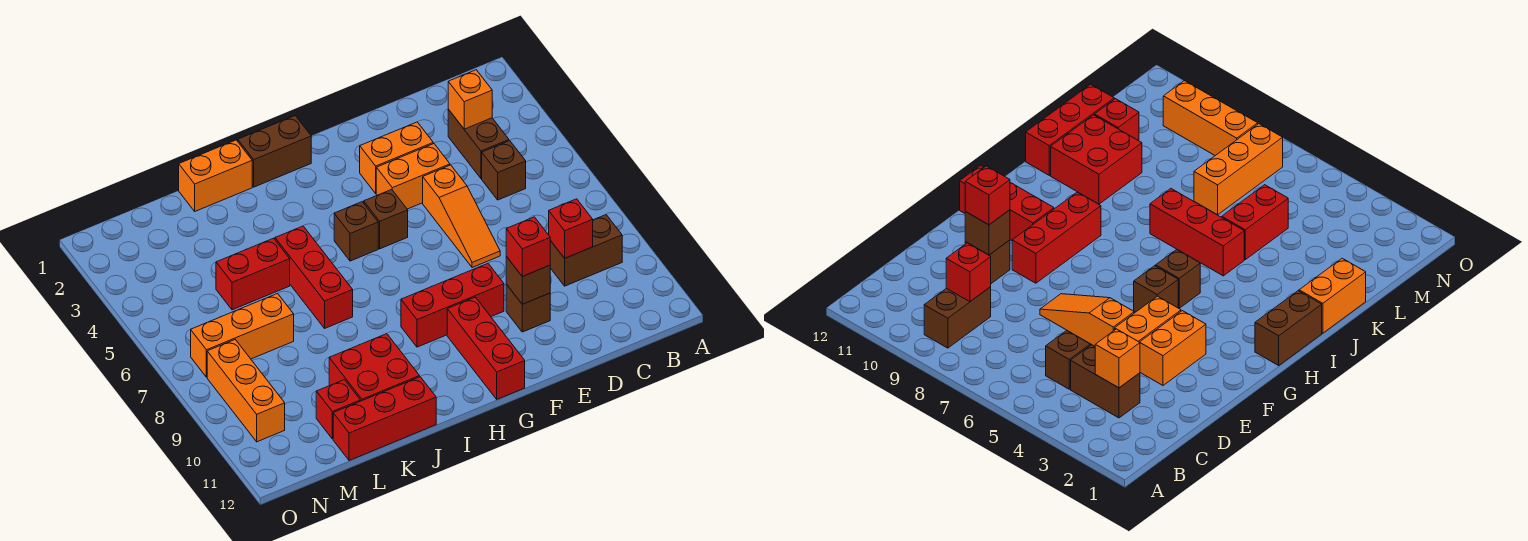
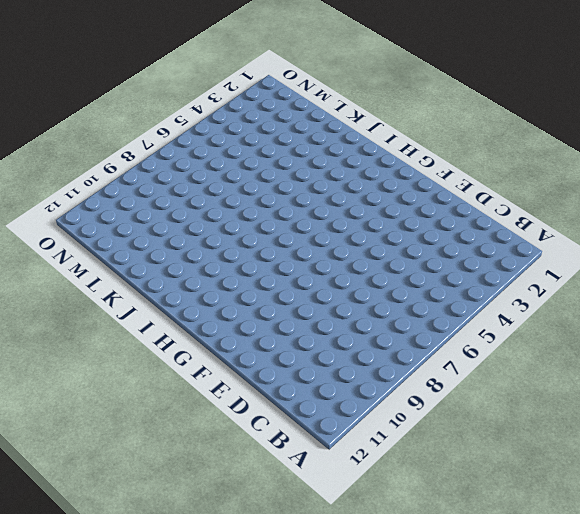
none -> brown brick B9:C9 level 1
none -> brown brick C3:C4 level 1
none -> brown brick C5 level 1

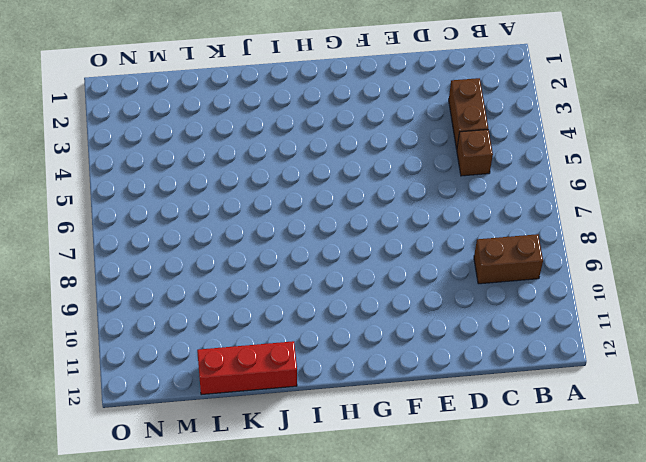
none -> orange brick E3:F3 level 1
none -> orange brick E4:F4 level 1
none -> orange slope E5:E7 level 1 top 5

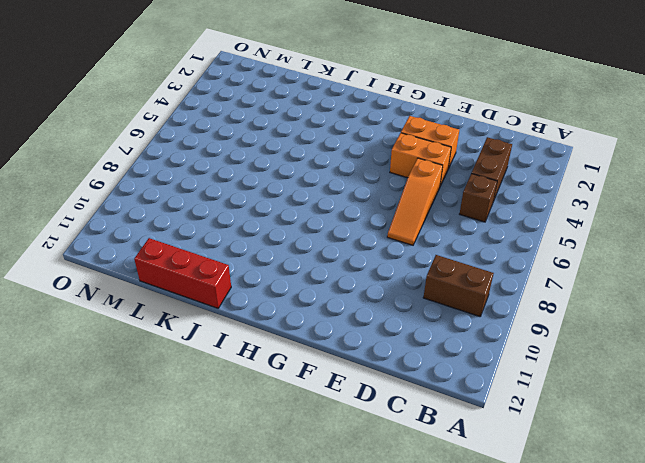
none -> brown brick E10 level 1
none -> red brick F9:H9 level 1
none -> brown brick G5 level 1

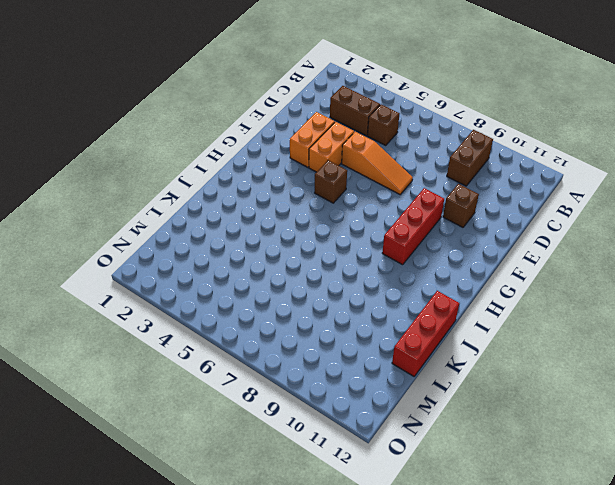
none -> red brick G10:G12 level 1
none -> brown brick H1:I1 level 1
none -> brown brick H5 level 1

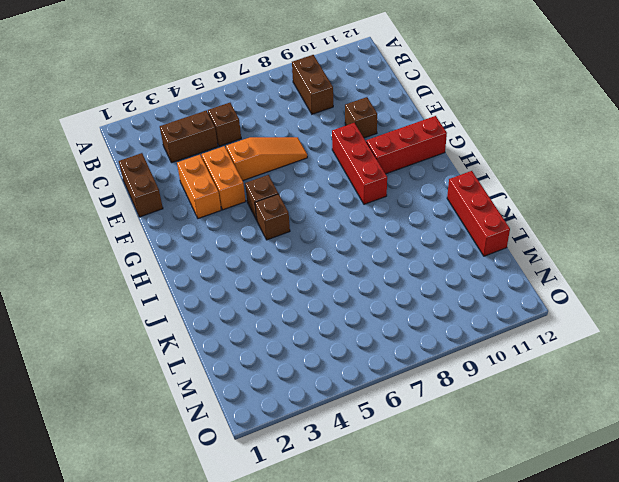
brown brick D1:E1 level 1 -> brown brick H1:I1 level 1
none -> orange brick J1:K1 level 1
none -> red brick J5:J7 level 1
none -> red brick J10:K11 level 1

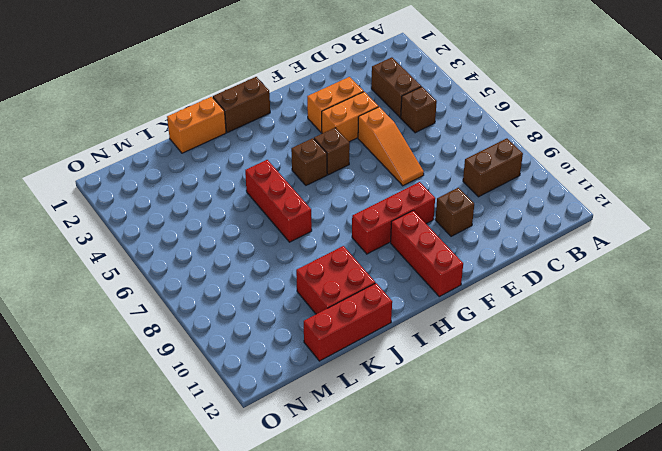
none -> red brick K5:L5 level 1
none -> orange brick L7:N7 level 1
none -> red brick L11 level 1

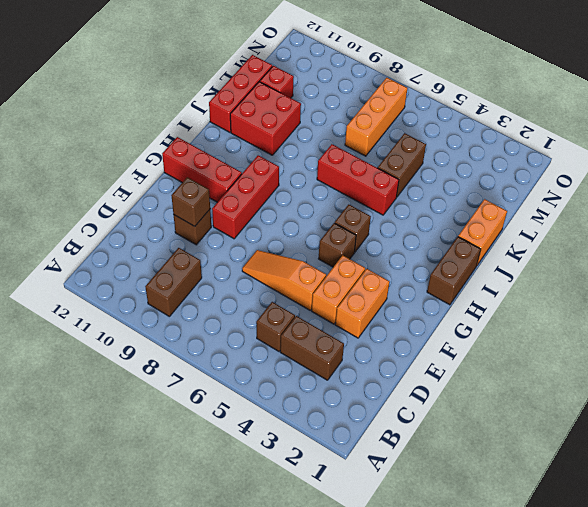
brown brick K5:L5 level 1 -> red brick K5:L5 level 1
none -> orange brick N8:N10 level 1
none -> orange brick C3 level 2
none -> red brick C9 level 2

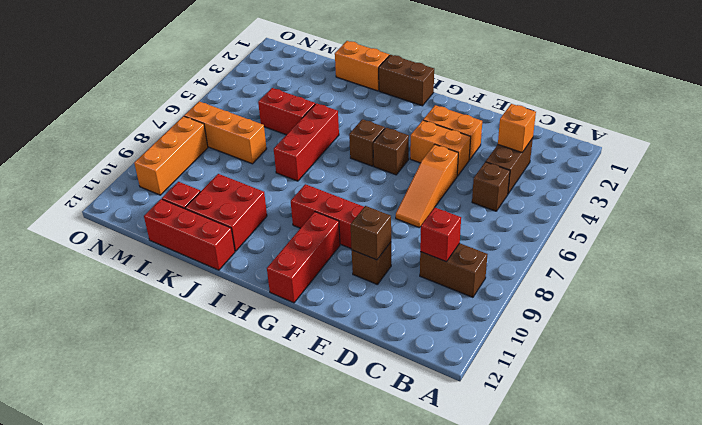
none -> red brick E10 level 3

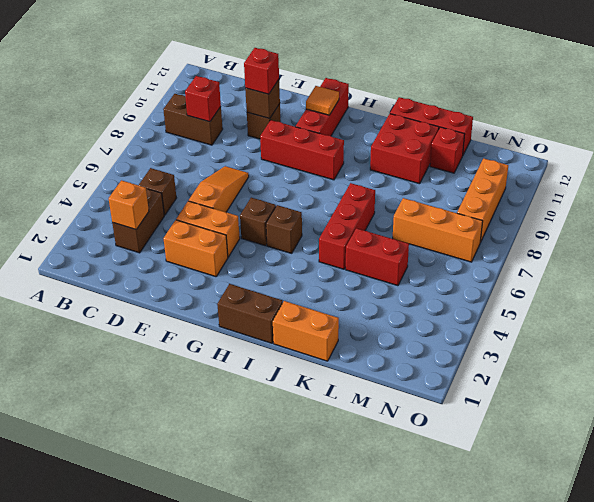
orange tile G11 level 2 -> none

